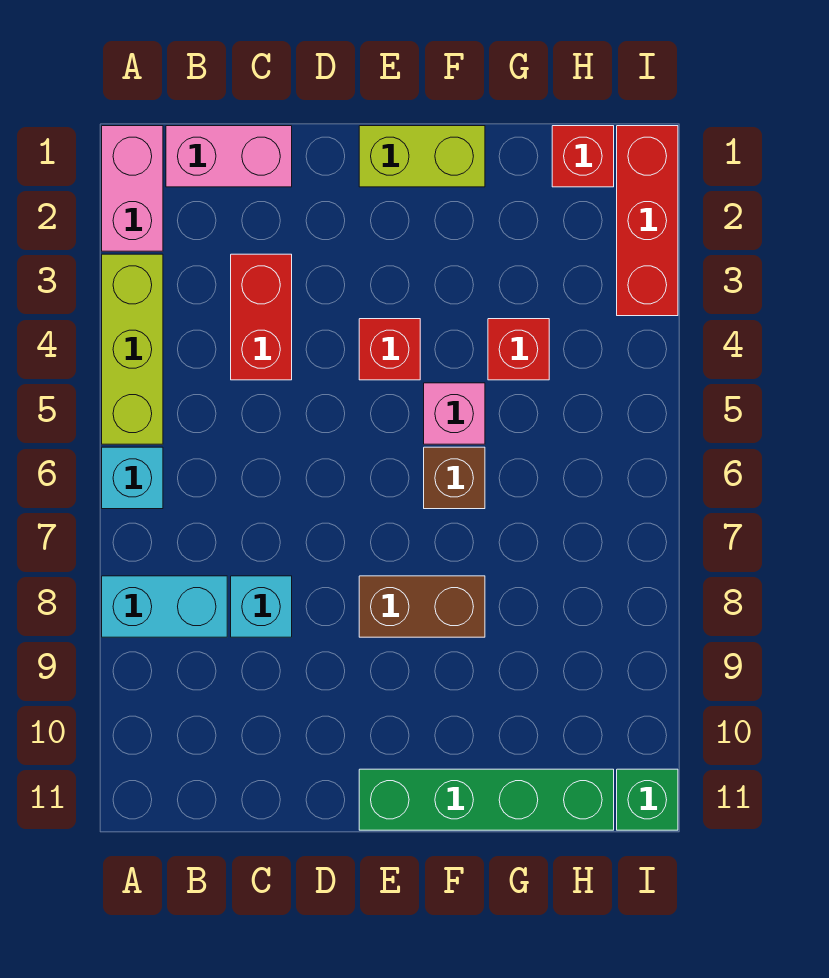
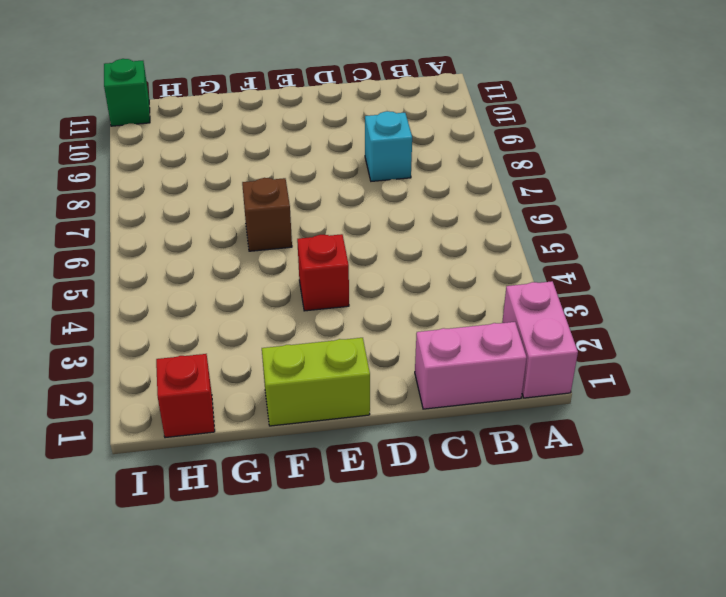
none -> lime brick A3:A5 level 1
none -> cyan brick A6 level 1
none -> cyan brick A8:B8 level 1

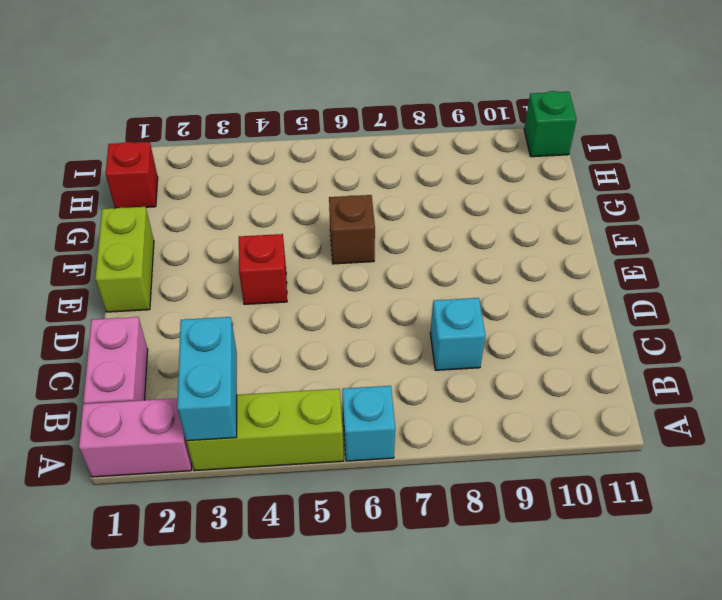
cyan brick A3:B3 level 2 -> cyan brick A8:B8 level 1
none -> red brick C3:C4 level 1
none -> brown brick E8:F8 level 1
none -> green brick E11:H11 level 1

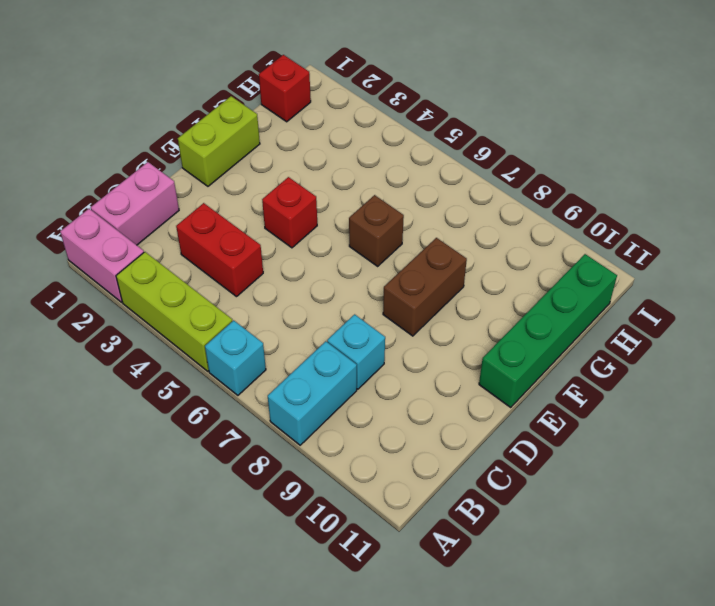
none -> pink brick F5 level 1
none -> red brick G4 level 1
none -> red brick I1:I3 level 1

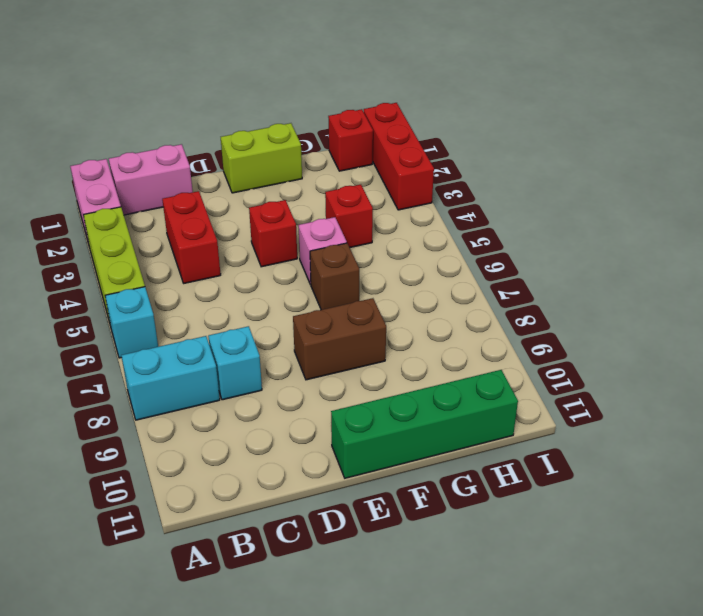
none -> green brick I11 level 1

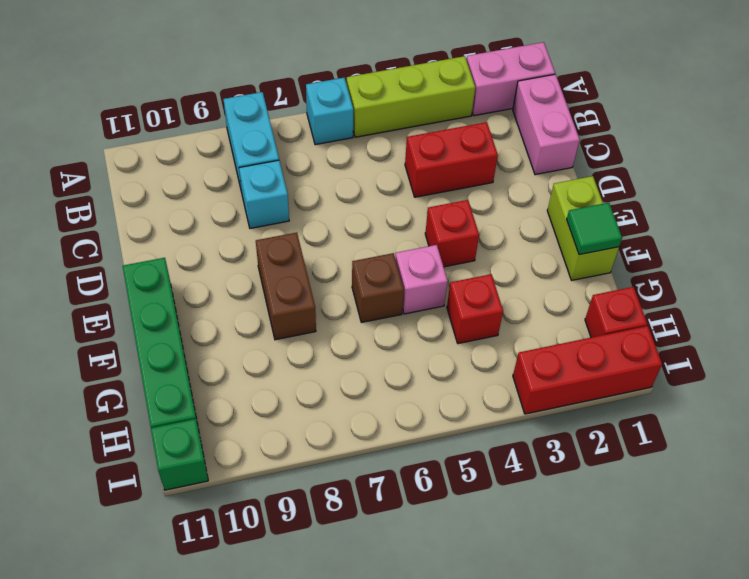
green tile F1 level 2 -> none

